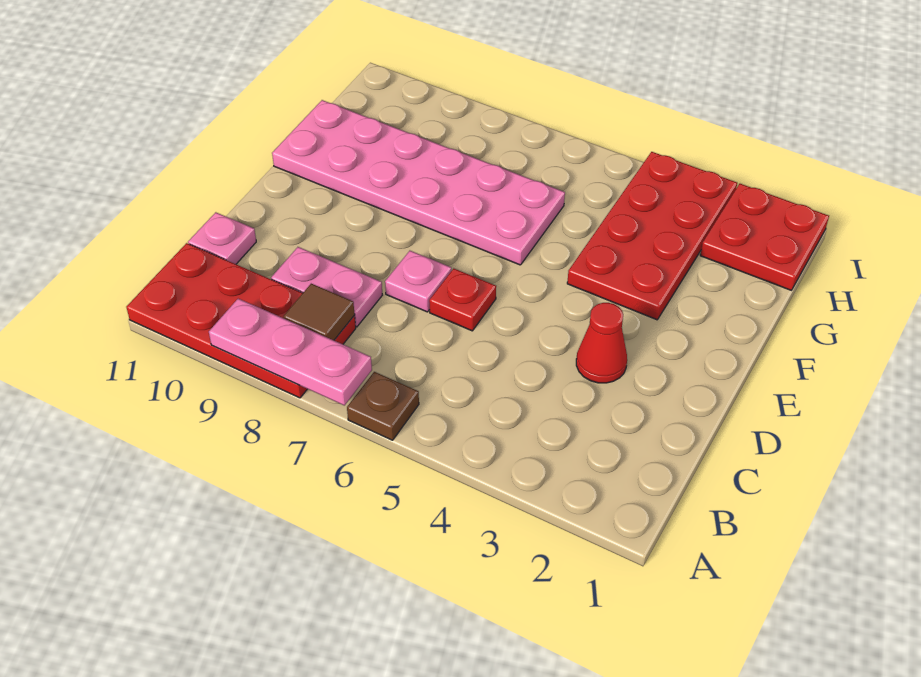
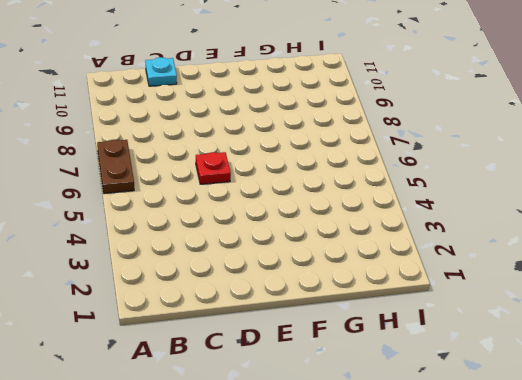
brown plate A6:A7 level 1 -> brown plate A6 level 1
cyan plate C11 level 1 -> pink plate C11 level 1
none -> red plate A8:B11 level 1
none -> pink plate C8:C9 level 1
none -> red cone D3 level 1

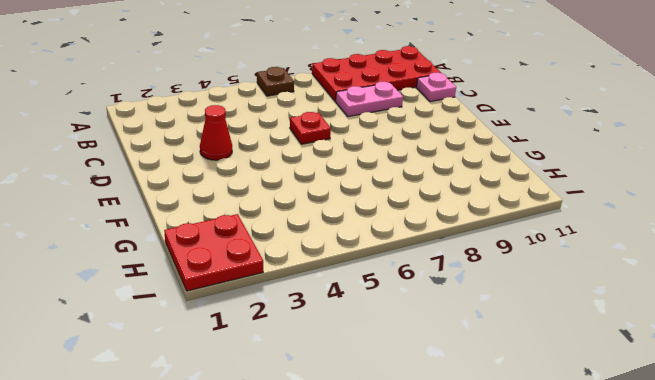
none -> pink plate D7 level 1
none -> red plate F3:I4 level 1
none -> pink plate F6:G11 level 1

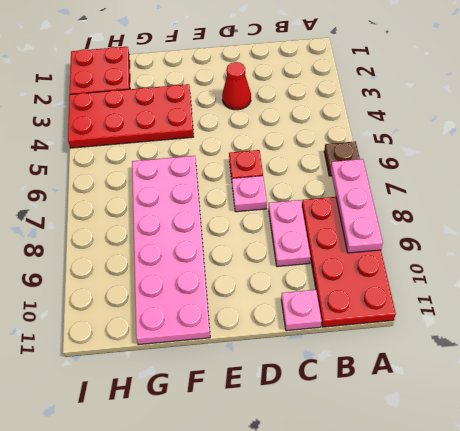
none -> brown tile B8 level 2

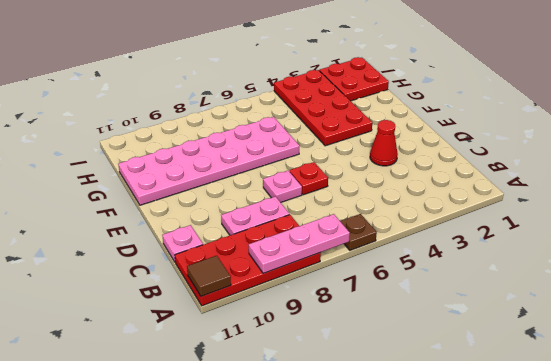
brown tile A11 level 2 -> brown tile B8 level 2

